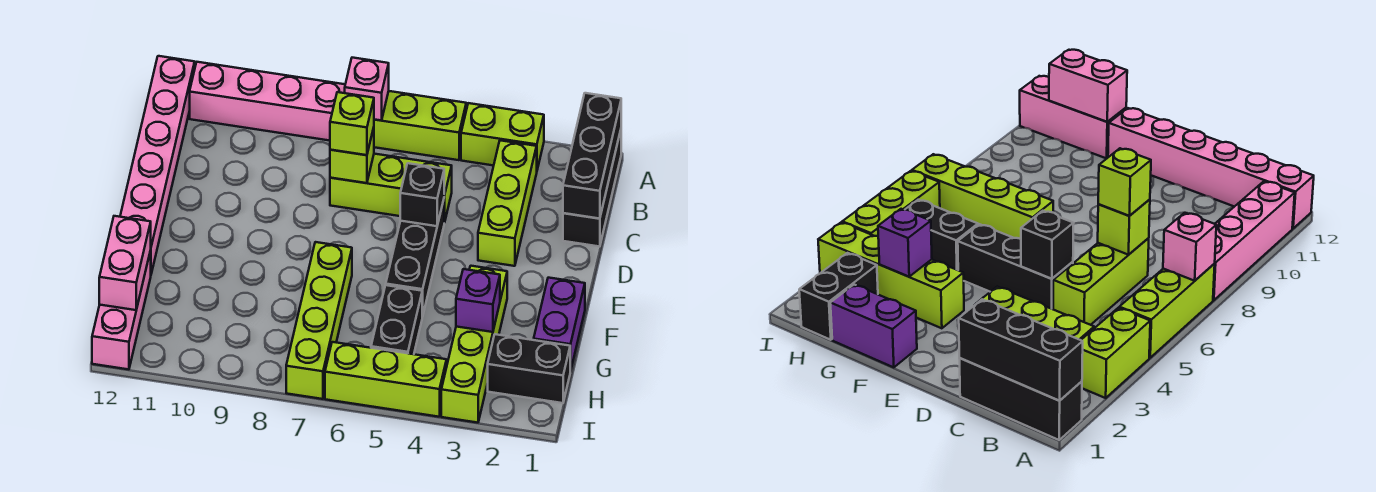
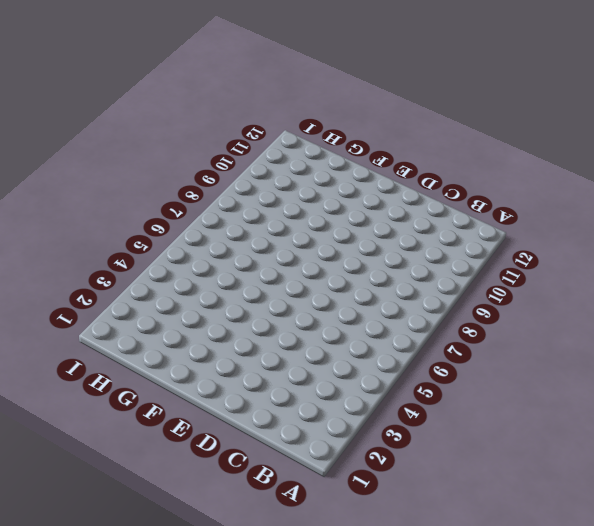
none -> black brick A1:C1 level 1
none -> lime brick A3:A4 level 1
none -> lime brick A5:A7 level 1

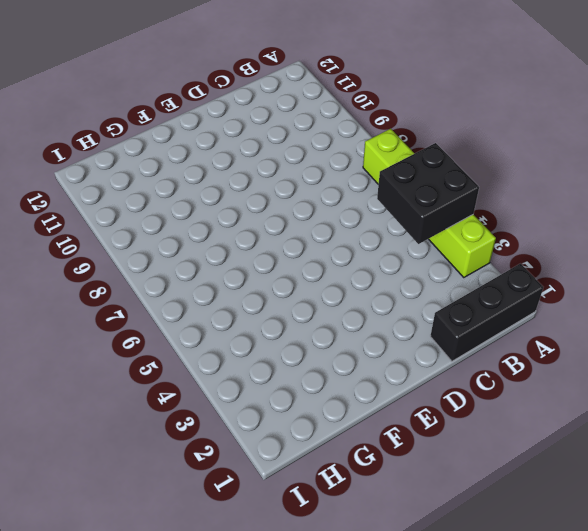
black brick A4:B5 level 2 -> none
none -> pink brick A8:A11 level 1
none -> pink brick A12:F12 level 1
none -> lime brick B3:D3 level 1

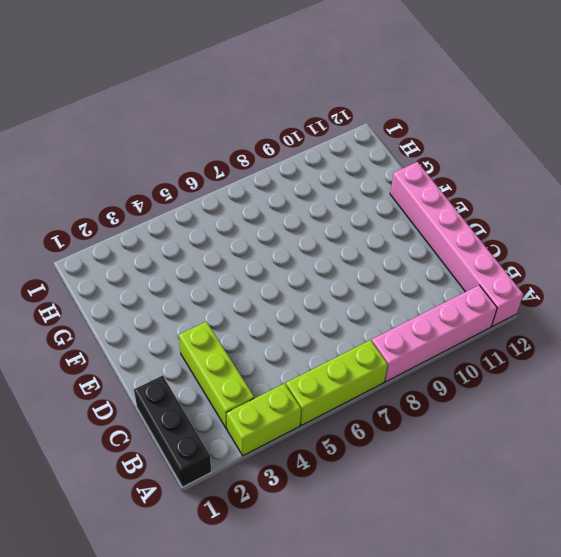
none -> lime brick C5:C7 level 1
none -> black brick D5:F5 level 1
none -> purple brick F1:G1 level 1

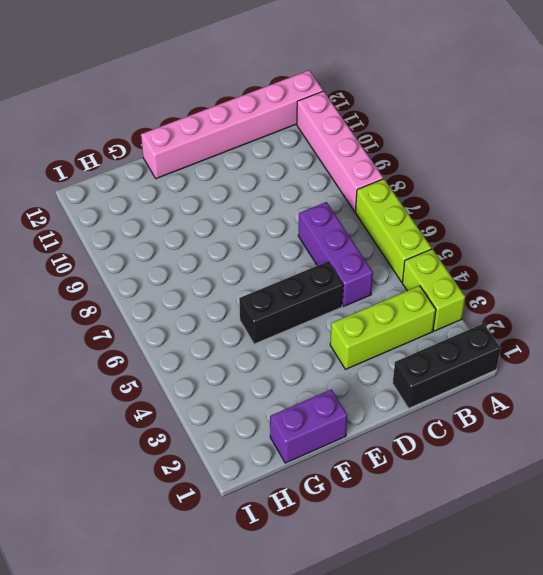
purple brick C5:C7 level 1 -> lime brick C5:C7 level 1
none -> lime brick F3:I3 level 1
none -> lime brick F7:I7 level 1
none -> black brick G5:H5 level 1

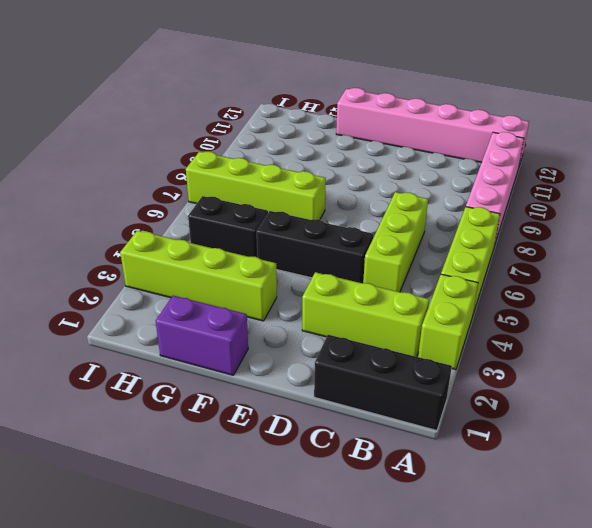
none -> pink brick G12:I12 level 1
none -> black brick H1:H2 level 1
none -> lime brick I4:I6 level 1

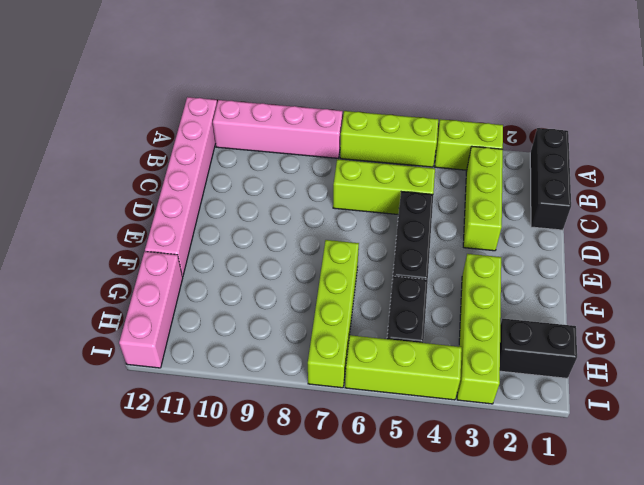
none -> purple brick F1:G1 level 1
none -> black brick A1:C1 level 2
none -> pink brick A7 level 2

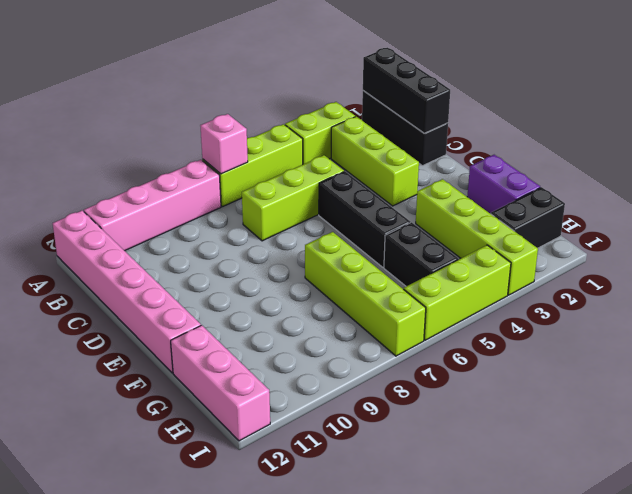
none -> lime brick C7 level 2
none -> black brick D5 level 2
none -> purple brick G3 level 2

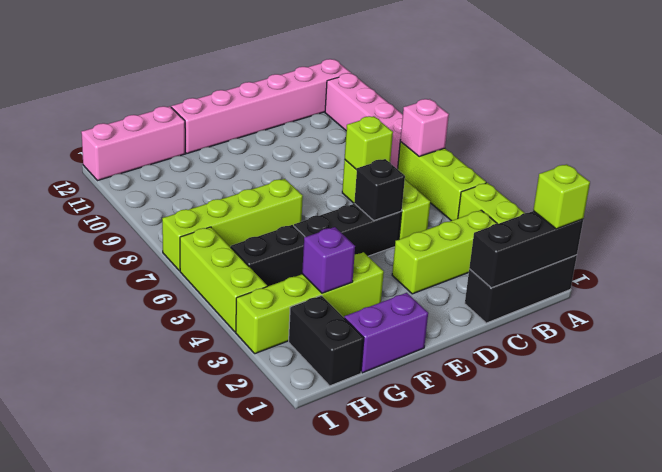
lime brick A1 level 3 -> lime brick C7 level 3
none -> pink brick G12:H12 level 2

